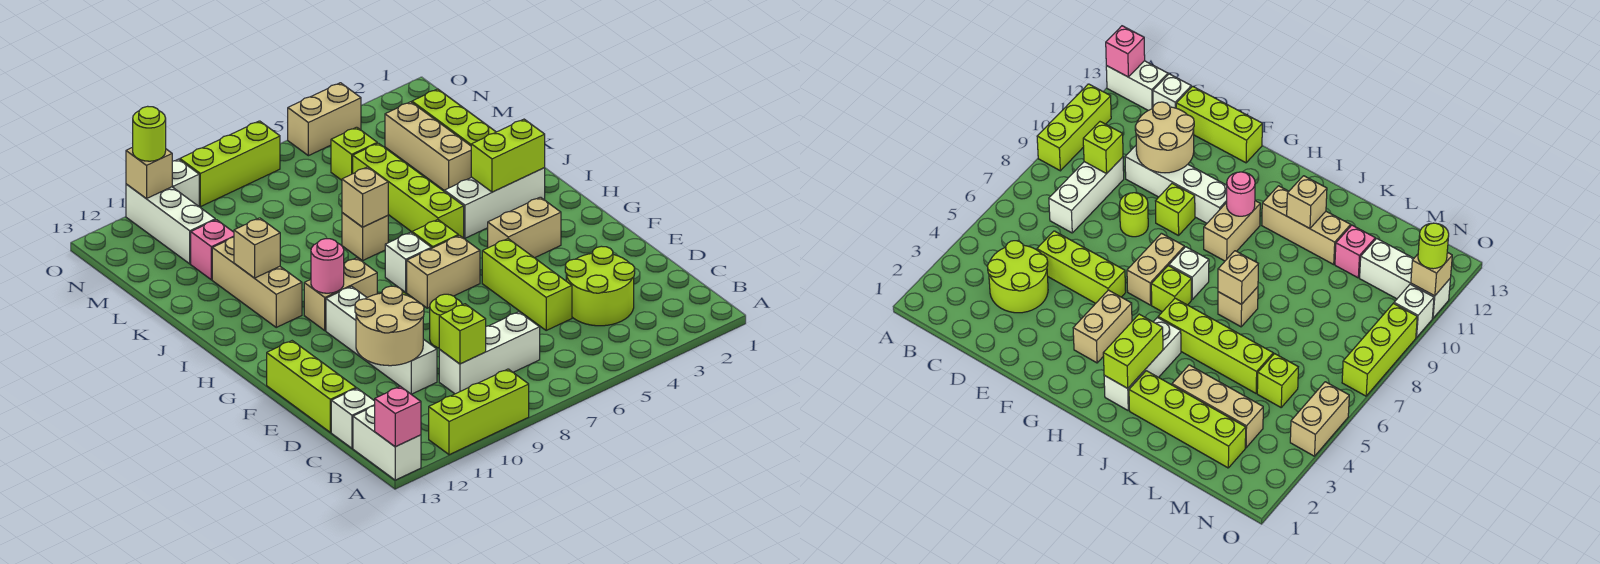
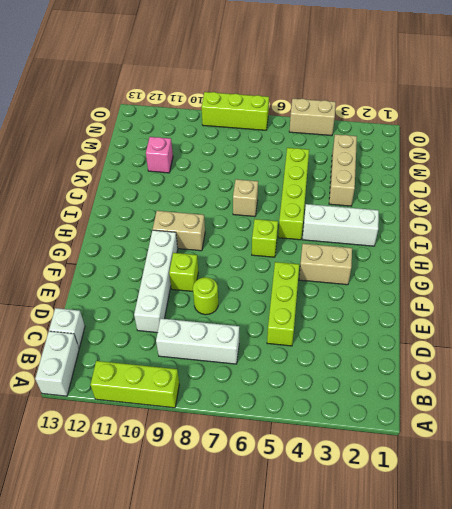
none -> lime round brick C3:D4 level 1
none -> lime brick D13:F13 level 1
none -> tan brick G6:G7 level 1
none -> white brick H7 level 1

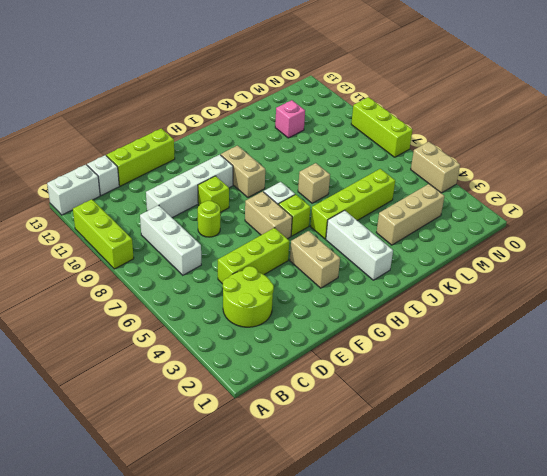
none -> tan brick I11:K11 level 1
none -> lime brick J2:M2 level 1
none -> lime brick M5 level 1
none -> white brick M11:O11 level 1

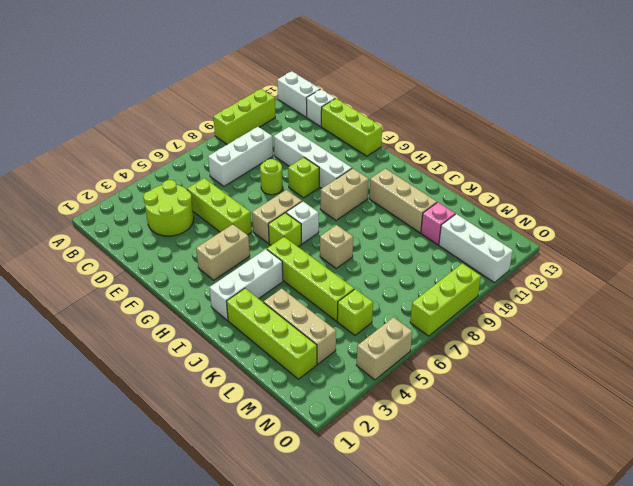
none -> white brick O10 level 1
none -> pink brick A13 level 2
none -> lime brick C9 level 2
none -> tan round brick D10:E11 level 2

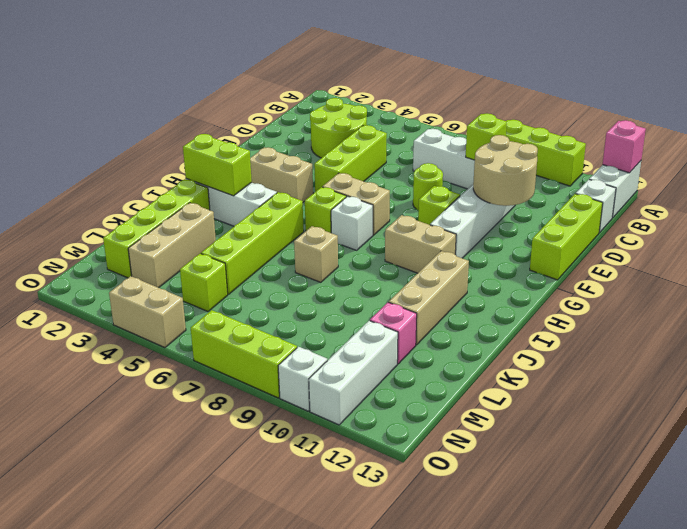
none -> pink round brick H10 level 2
none -> tan brick J7 level 2
none -> tan brick J11 level 2
none -> tan brick O11 level 2

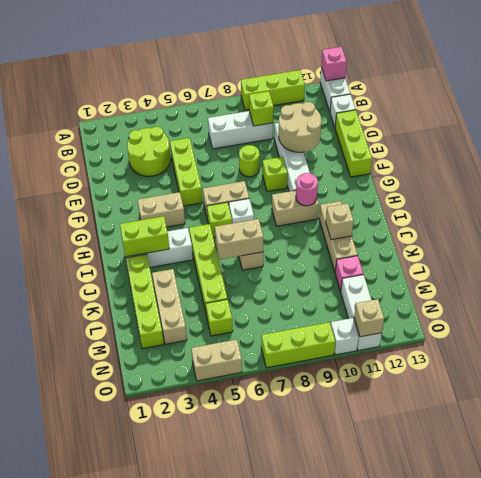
tan brick J6:J7 level 2 -> tan brick J7 level 2
none -> lime round brick O11 level 3

